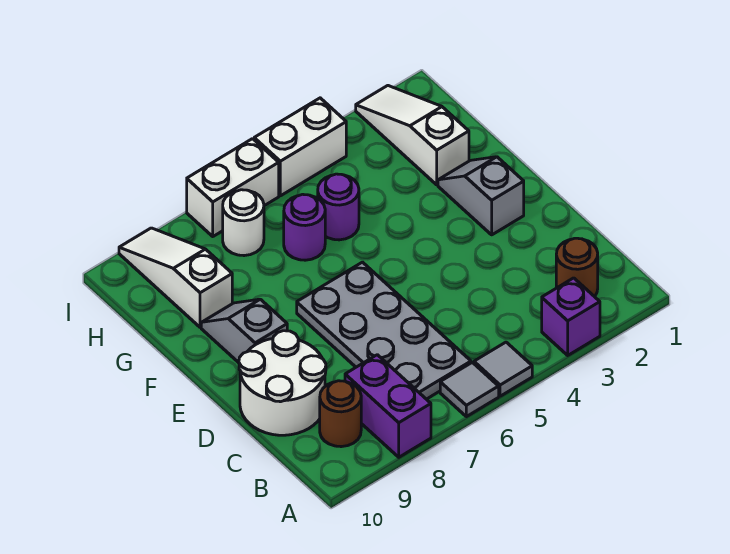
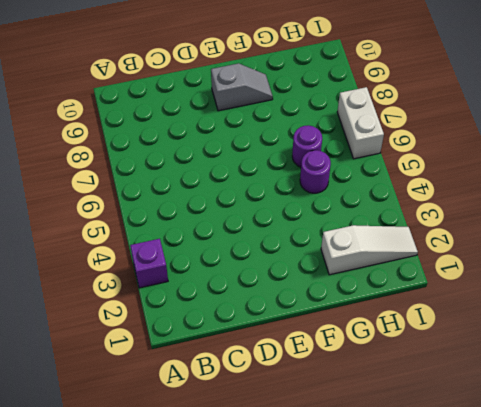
none -> grey tile A5 level 1
none -> grey tile A6 level 1
none -> purple brick A8:B8 level 1

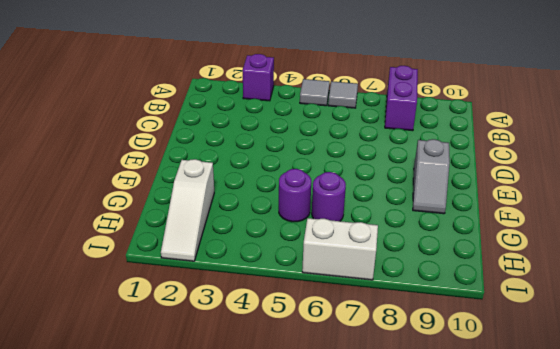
none -> brown round brick B2 level 1
none -> grey plate B6:E7 level 1
none -> brown round brick B9 level 1

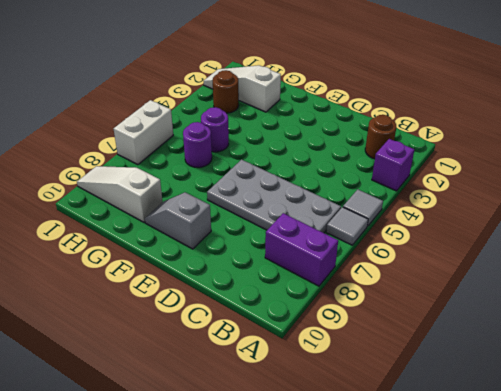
brown round brick H3 level 1 -> brown round brick B9 level 1
none -> white round brick C9:D10 level 1
none -> grey slope E2:F2 level 1 top E
none -> white round brick H7 level 1

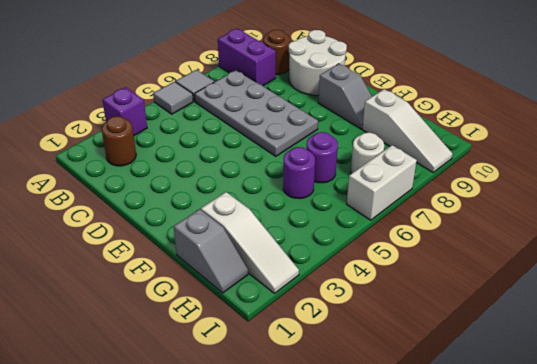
grey slope G1:H1 level 1 top G -> grey slope E2:F2 level 1 top E
none -> white brick I4:I5 level 1

